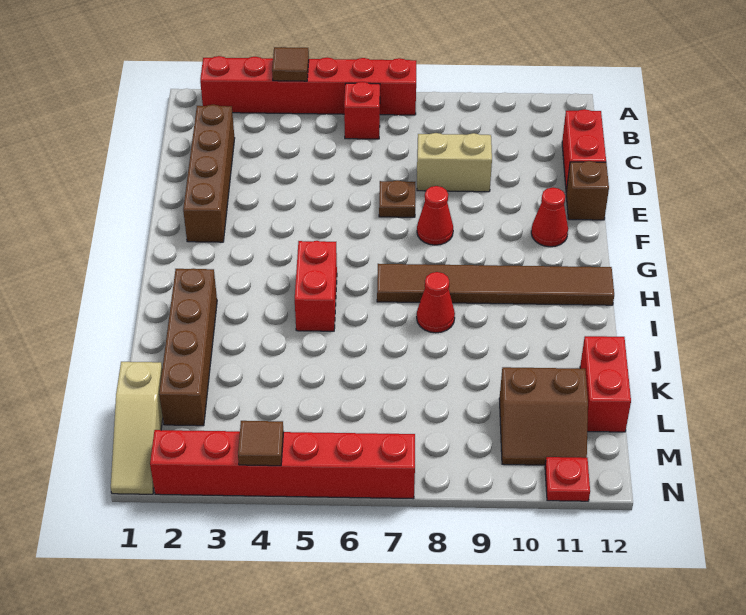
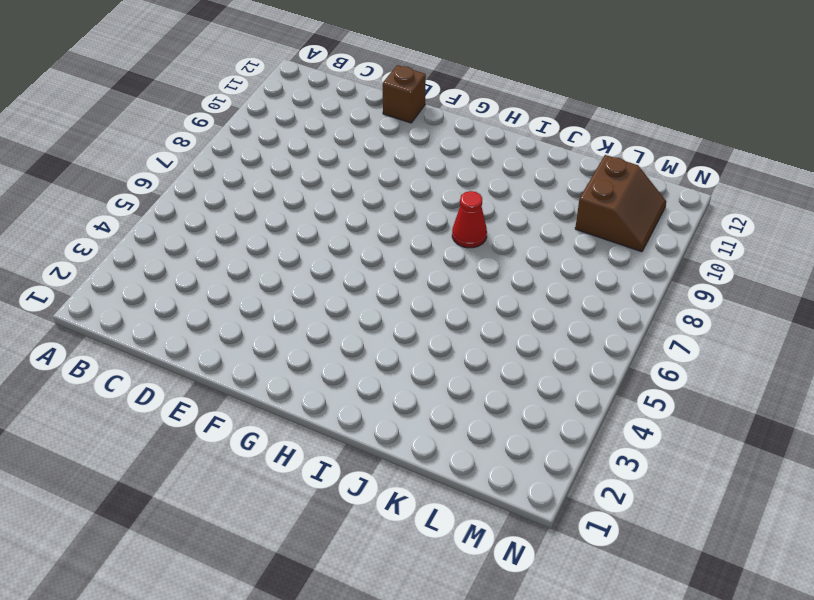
none -> red brick A2:A7 level 1
none -> red brick B6 level 1
none -> brown brick C2:F2 level 1

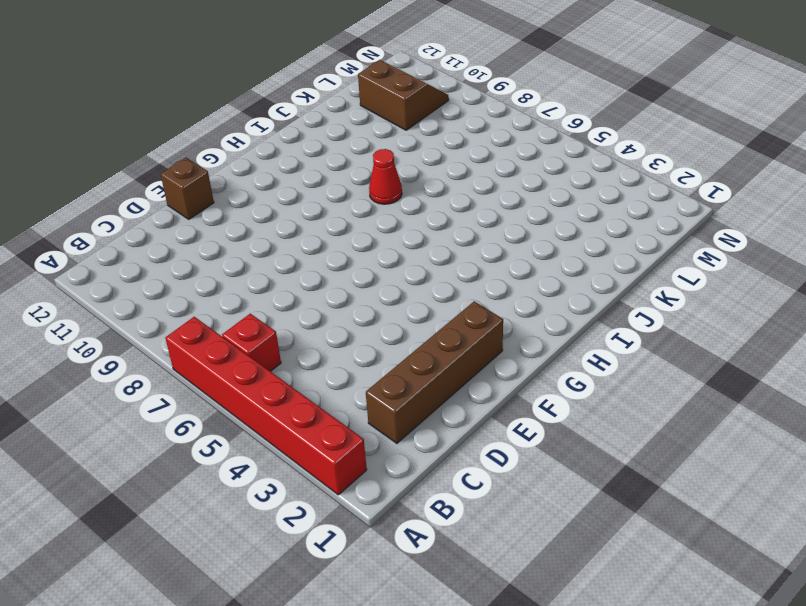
none -> red brick C12:D12 level 1
none -> tan brick D8:D9 level 1
none -> brown plate E7 level 1

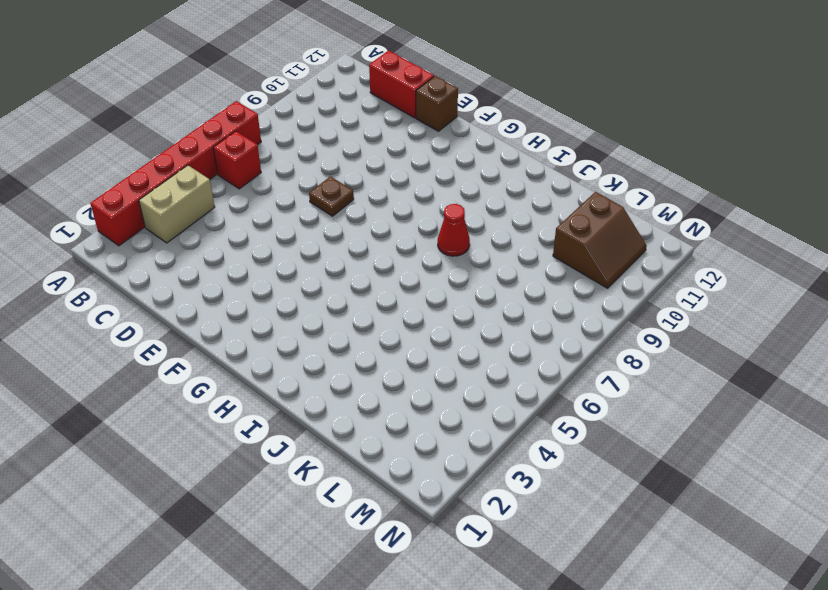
tan brick B3:B4 level 1 -> tan brick D8:D9 level 1
none -> brown brick C2:F2 level 1
none -> red cone F8 level 1
none -> red cone F11 level 1

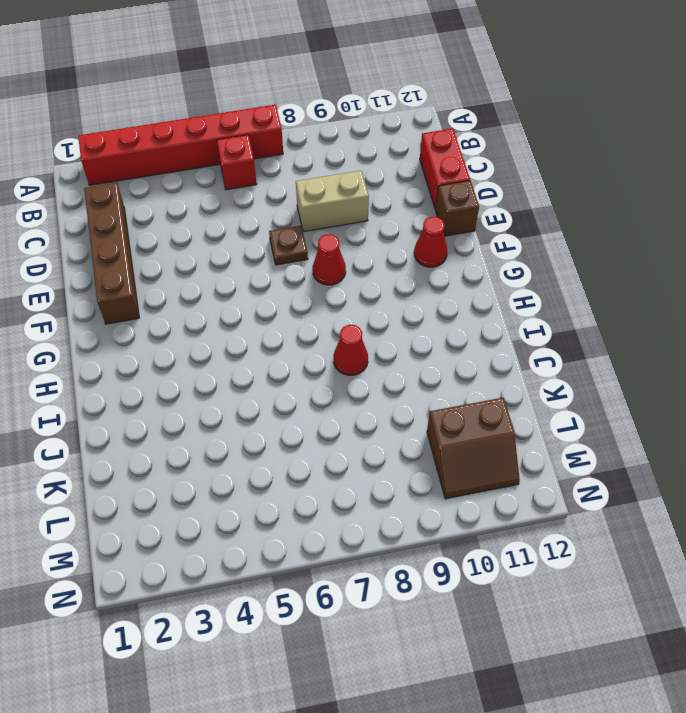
none -> red brick H5:I5 level 1
none -> brown tile H7:H12 level 1
none -> brown brick I2:L2 level 1

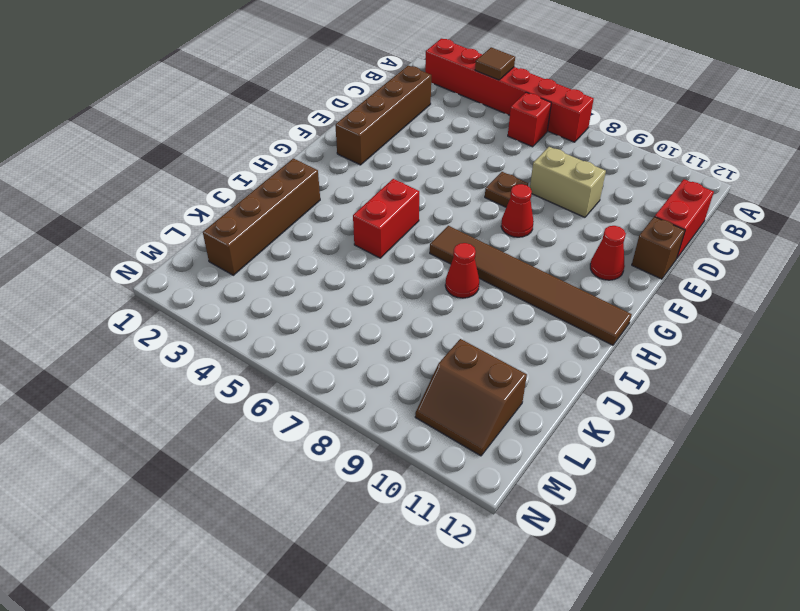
none -> red brick K12:L12 level 1
none -> tan slope L1:N1 level 1 top L
none -> red brick N2:N7 level 1

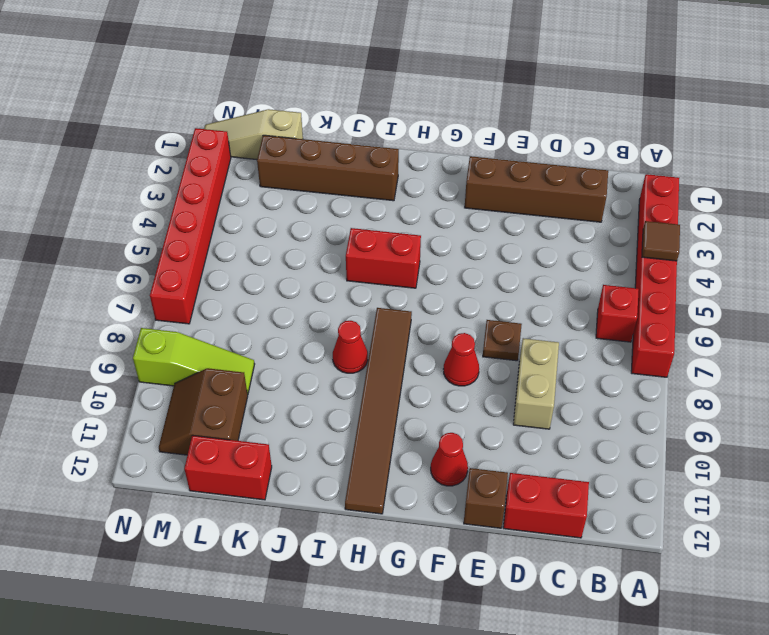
lime slope L9:N9 level 1 top N -> none
none -> red plate N11 level 1
none -> brown tile N4 level 2

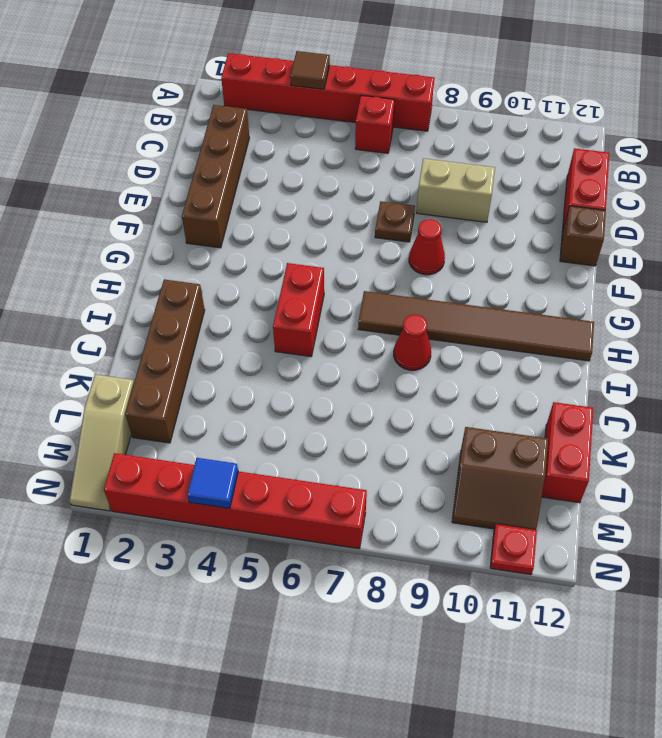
blue tile N4 level 2 -> brown tile N4 level 2
none -> red cone F11 level 1

